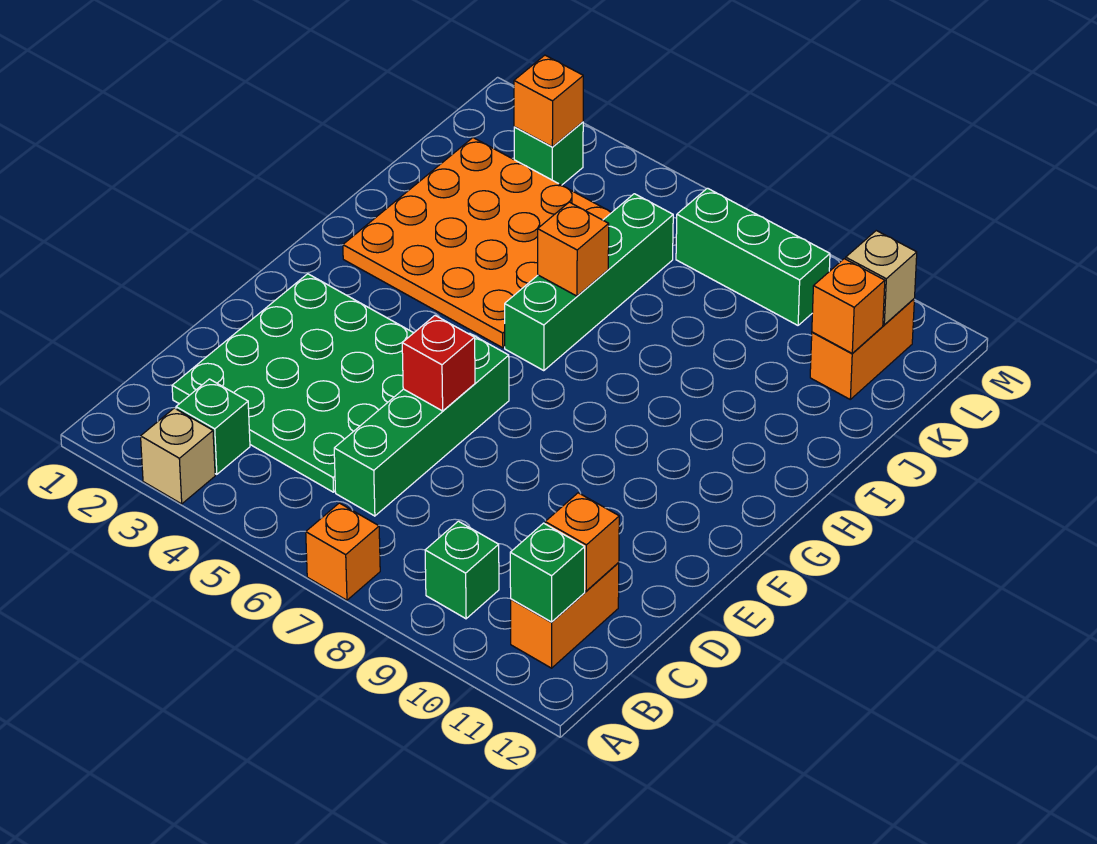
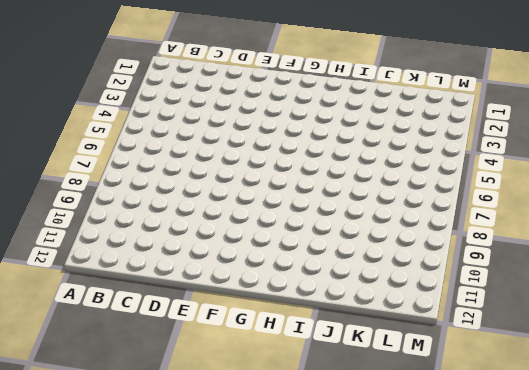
none -> tan brick A3 level 1
none -> orange brick A7 level 1
none -> green brick B3 level 1

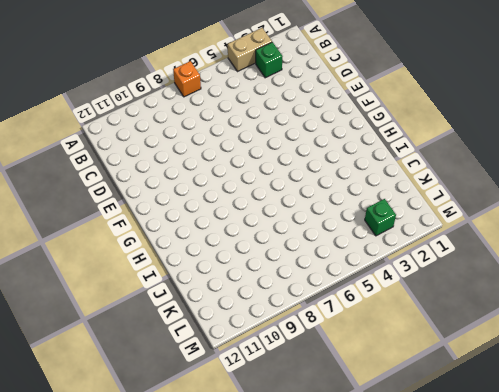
tan brick A3:A4 level 1 -> tan brick A3 level 1
none -> green brick B9 level 1
none -> orange brick B11:C11 level 1
none -> green plate C2:F5 level 1

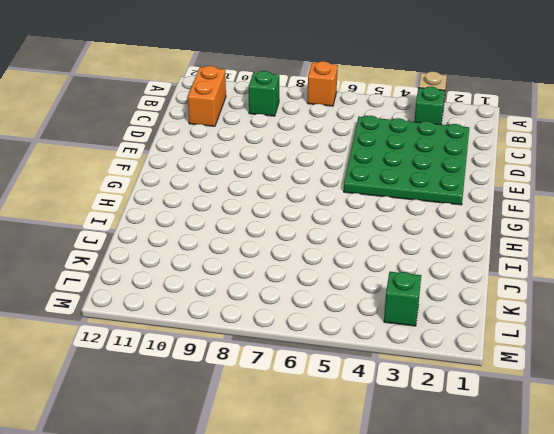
none -> green brick C6:F6 level 1
none -> orange plate H2:K5 level 1
none -> green brick H6:K6 level 1

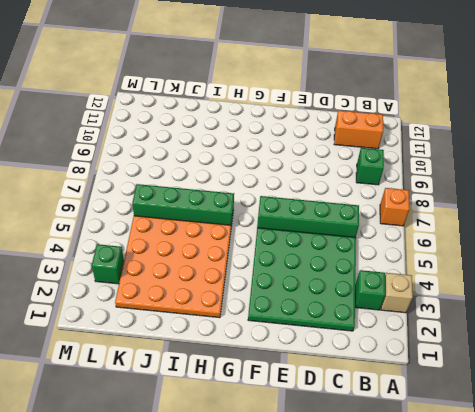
none -> orange brick K11:L11 level 1
none -> green brick L7:L9 level 1
none -> green brick B11 level 2

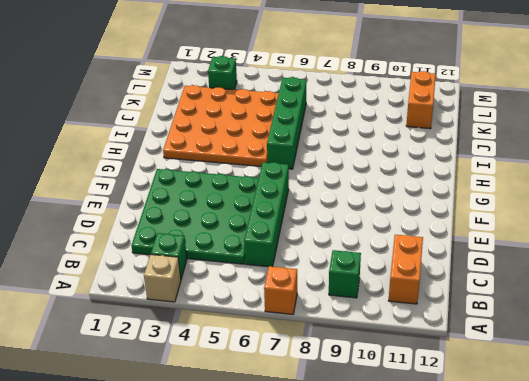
none -> green brick L7:L9 level 1
none -> green brick B11 level 2
none -> orange brick C11 level 2

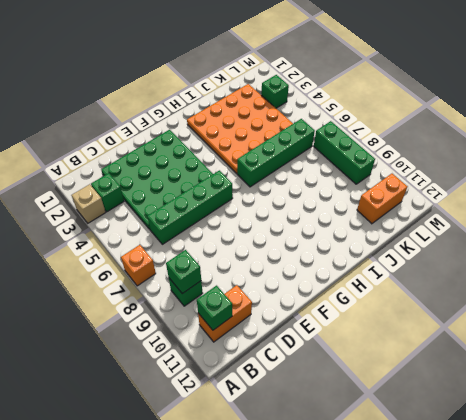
green brick B9 level 2 -> none
none -> orange brick C11 level 2
none -> red brick E6 level 2
none -> orange brick I6 level 2

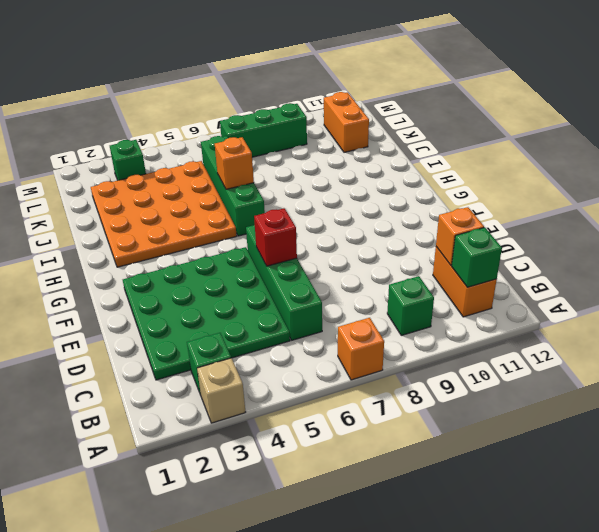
none -> orange brick K11 level 2
none -> orange brick L3 level 2
none -> tan brick L11 level 2

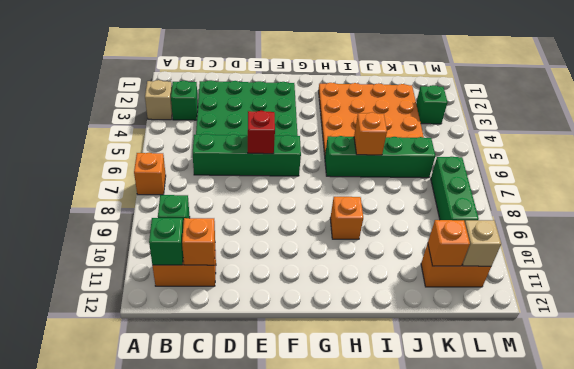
orange brick H9 level 1 -> orange brick L3 level 2

